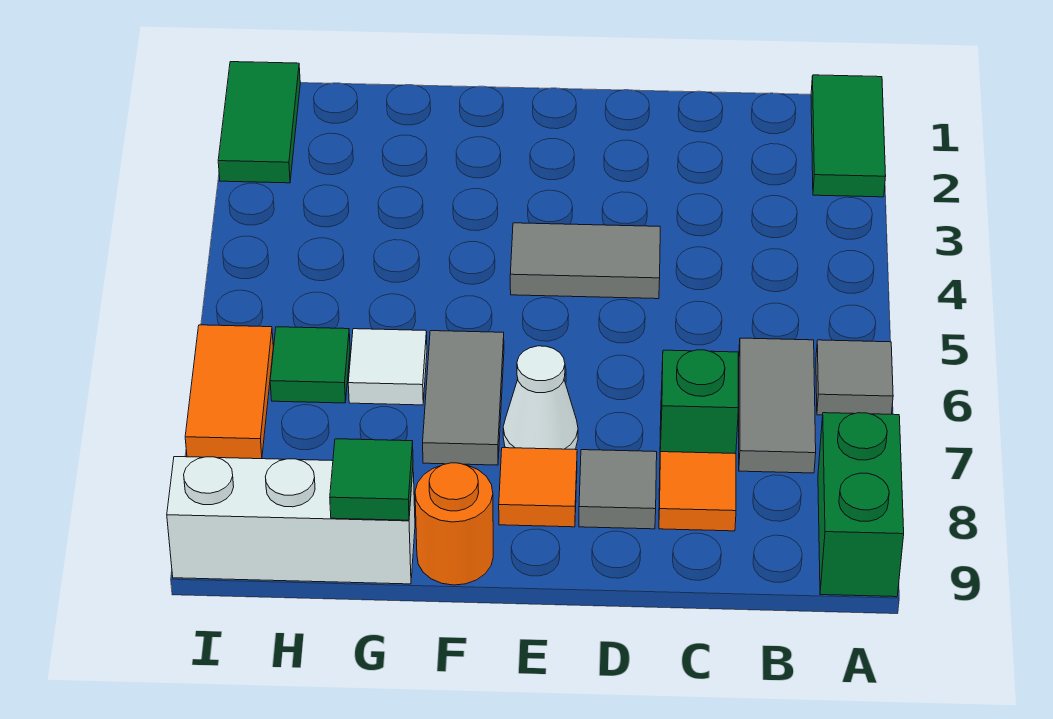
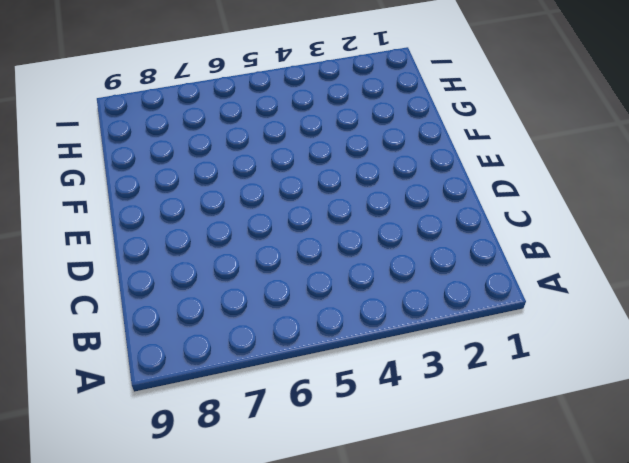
none -> green tile A1:A2 level 1
none -> grey tile A6 level 1
none -> green brick A8:A9 level 1

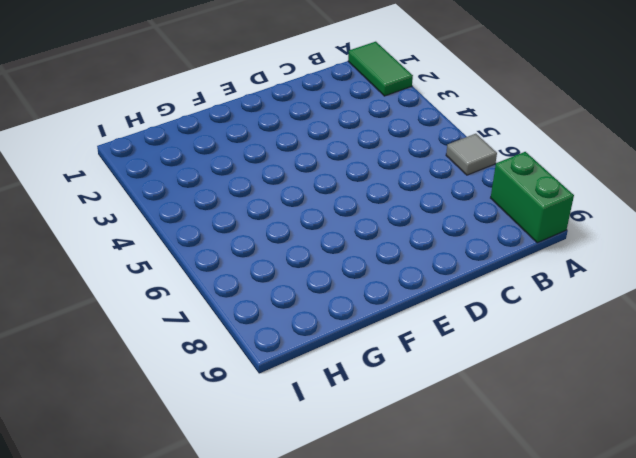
none -> grey tile B6:B7 level 1
none -> green brick C7 level 1
none -> orange tile C8 level 1

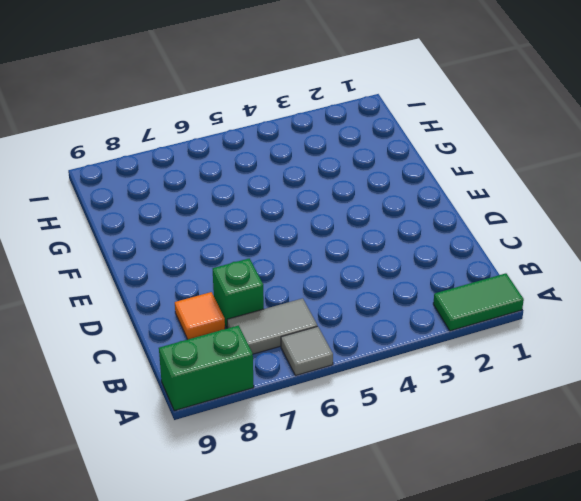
none -> grey tile D4:E4 level 1
none -> grey tile D8 level 1
none -> white cone E7 level 1

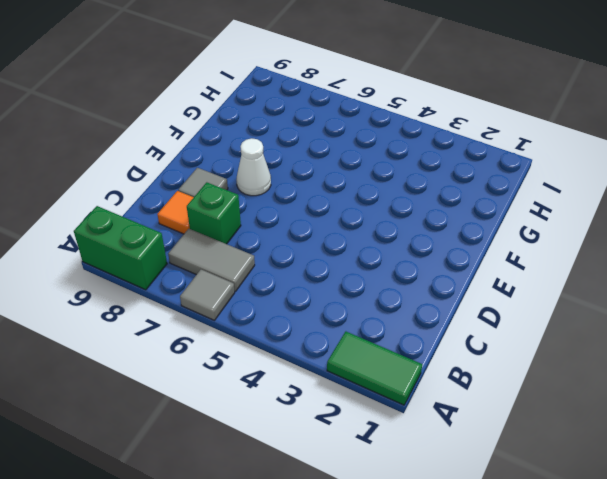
none -> grey tile D4:E4 level 1
none -> orange tile E8 level 1
none -> grey tile F6:F7 level 1

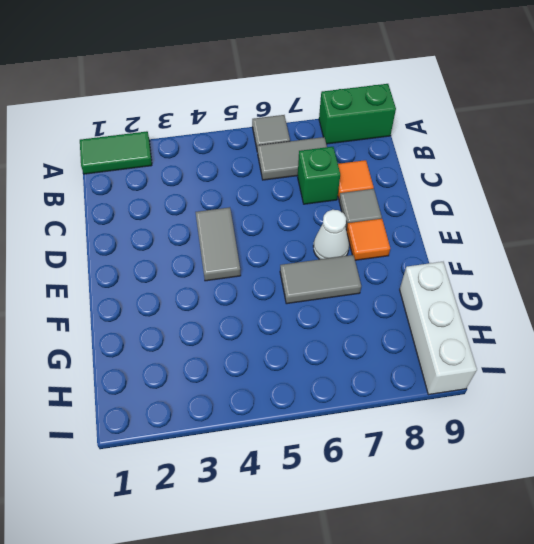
none -> orange round brick F9 level 1
none -> white tile G6 level 1
none -> green tile H6 level 1

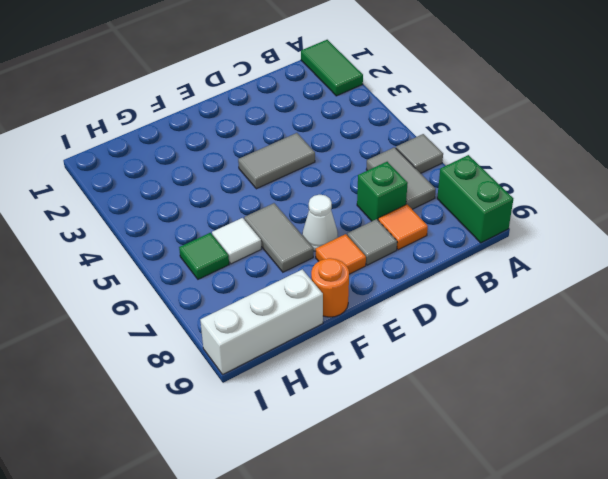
none -> green tile I1:I2 level 1
none -> orange tile I6:I7 level 1
none -> green tile G9 level 2

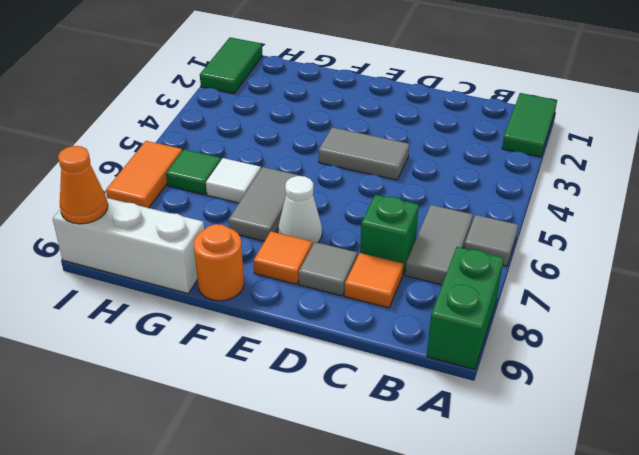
orange cone I9 level 2 -> none
none -> green tile G9 level 2

